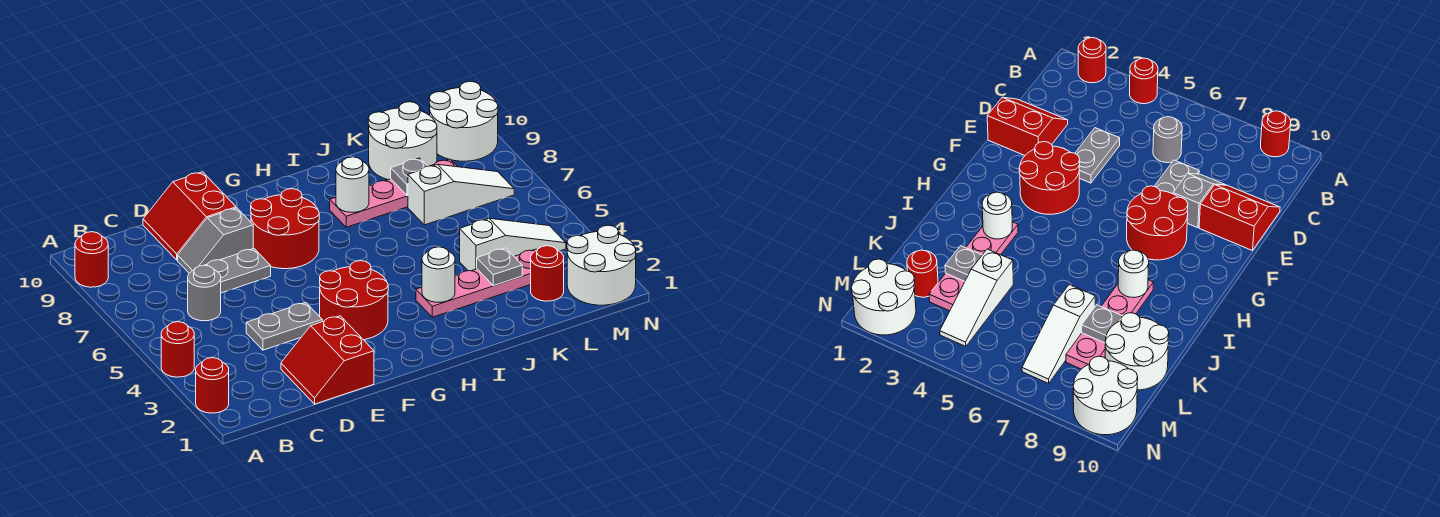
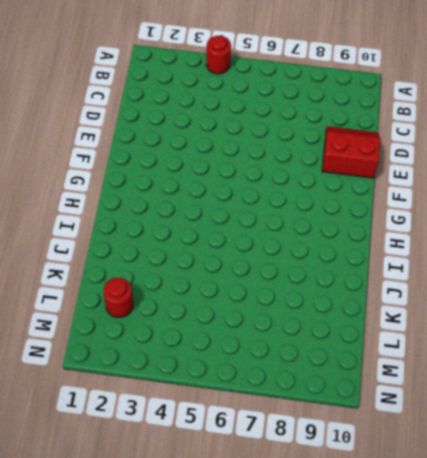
none -> red round brick A2 level 1
none -> red round brick A9 level 1
none -> grey round brick C6 level 1

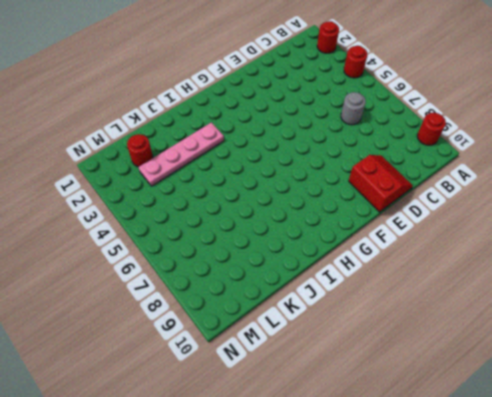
none -> red slope D1:E2 level 1 top E
none -> grey plate D4:E4 level 1
none -> grey plate D7:E7 level 1

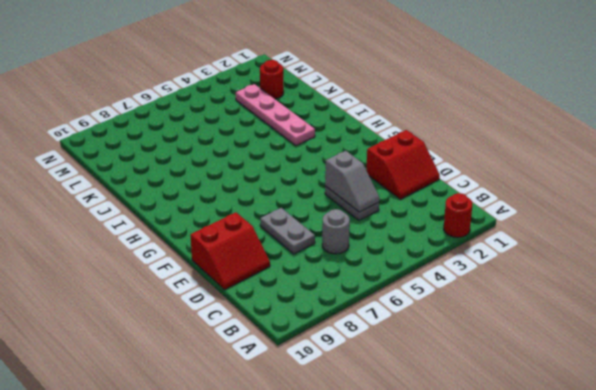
grey slope D4:E4 level 2 top E -> grey slope D8:E8 level 1 top E
none -> red round brick A4 level 1
none -> red round brick A9 level 1
none -> red round brick F3:G4 level 1

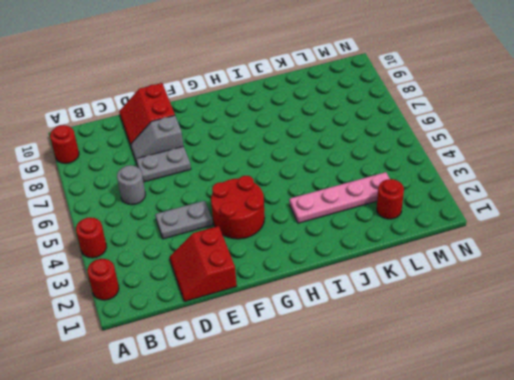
none -> red round brick F7:G8 level 1
none -> pink plate I8:L8 level 1
none -> white slope K4:M4 level 1 top K

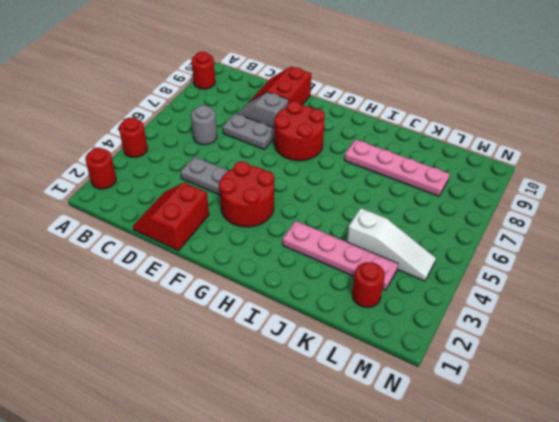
none -> white slope K7:M7 level 1 top K
none -> white round brick K9:L10 level 1
none -> white round brick M1:N2 level 1

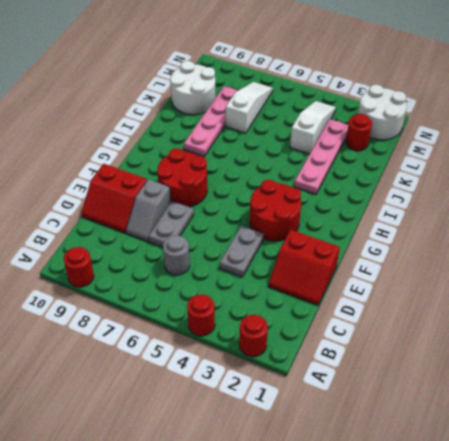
none -> white round brick M9:N10 level 1
none -> white round brick I3 level 2
none -> white round brick I8 level 2

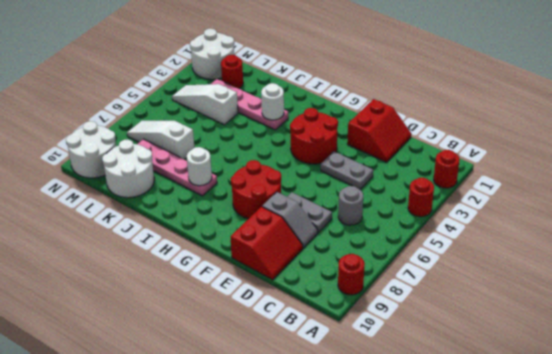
none -> grey plate K3 level 2
none -> grey plate K8 level 2

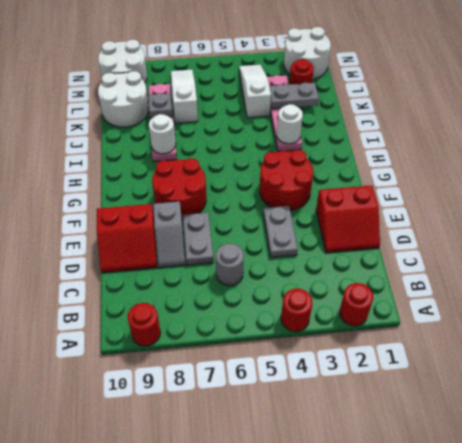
grey plate K2:K3 level 2 -> grey plate K3 level 2

